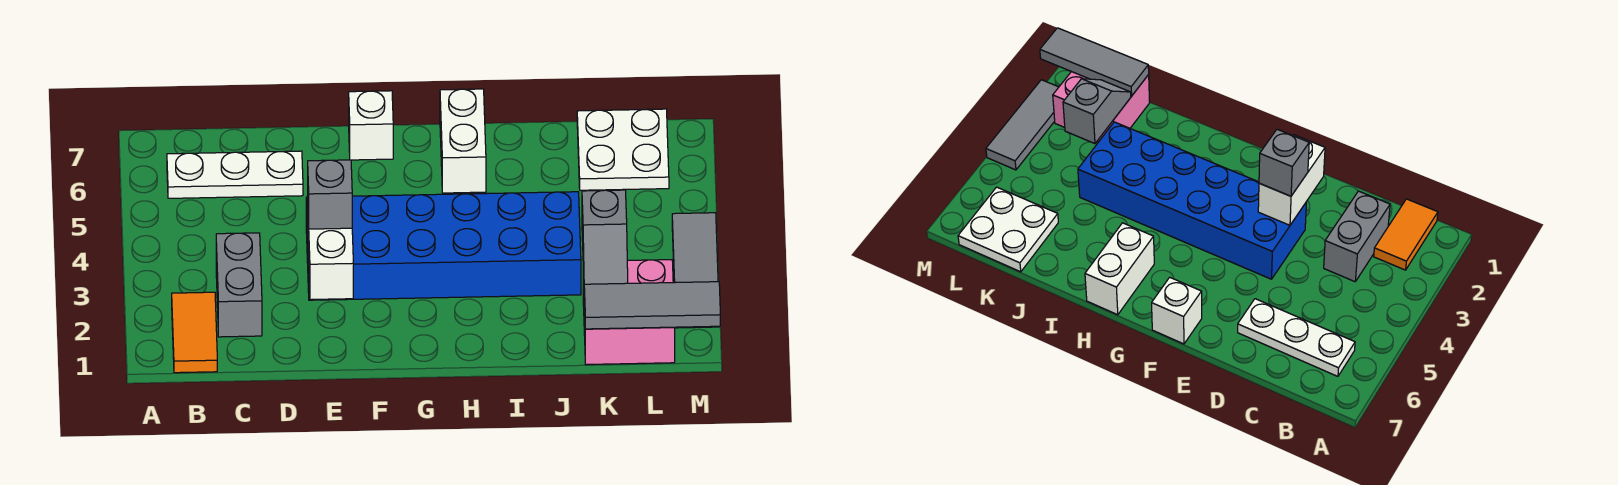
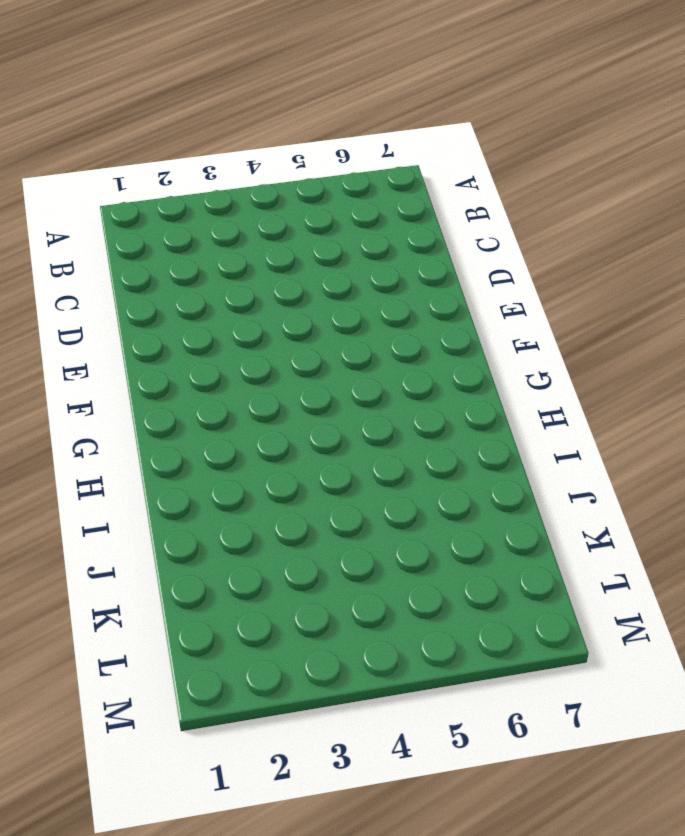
none -> orange tile B1:B2 level 1
none -> white plate B6:D6 level 1
none -> grey brick C2:C3 level 1

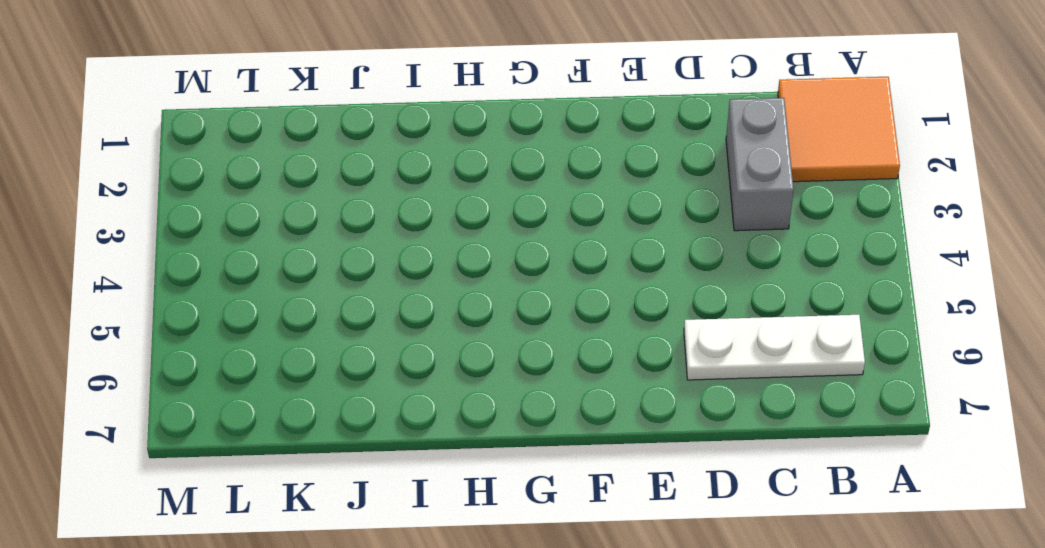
orange tile A1:B2 level 1 -> orange tile B1:B2 level 1
none -> blue brick E3:J4 level 1
none -> white brick F7 level 1
none -> white brick H6:H7 level 1

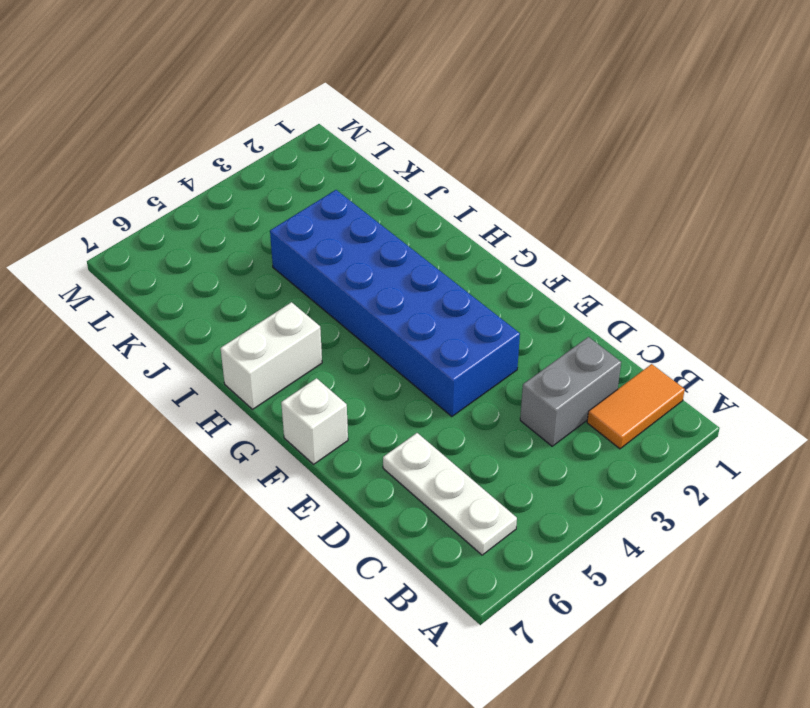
none -> pink brick K1:L2 level 1
none -> white plate K6:L7 level 1
none -> grey tile M2:M4 level 1

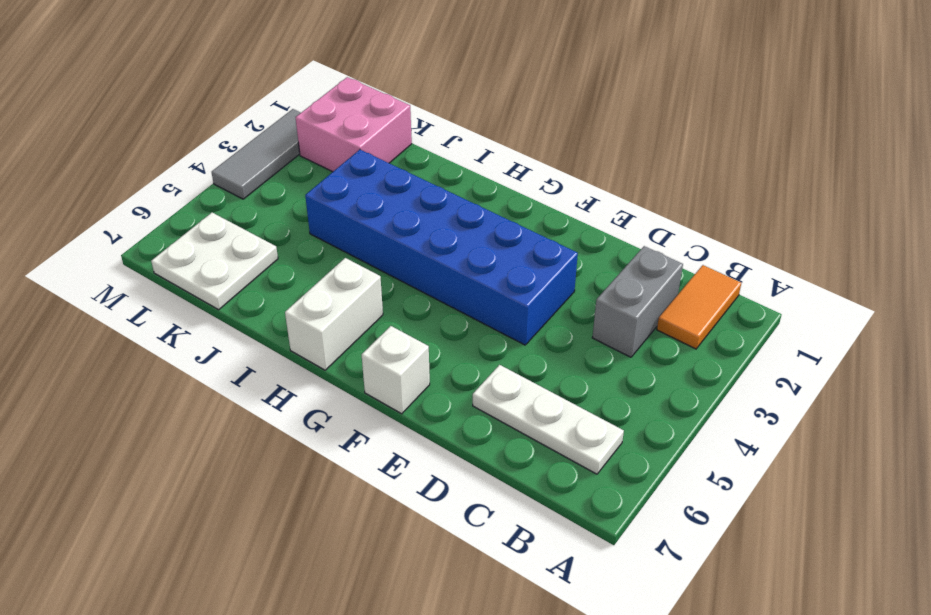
none -> white brick E2:E3 level 2
none -> grey tile K1:M1 level 2
none -> grey slope K2:K3 level 2 top 3

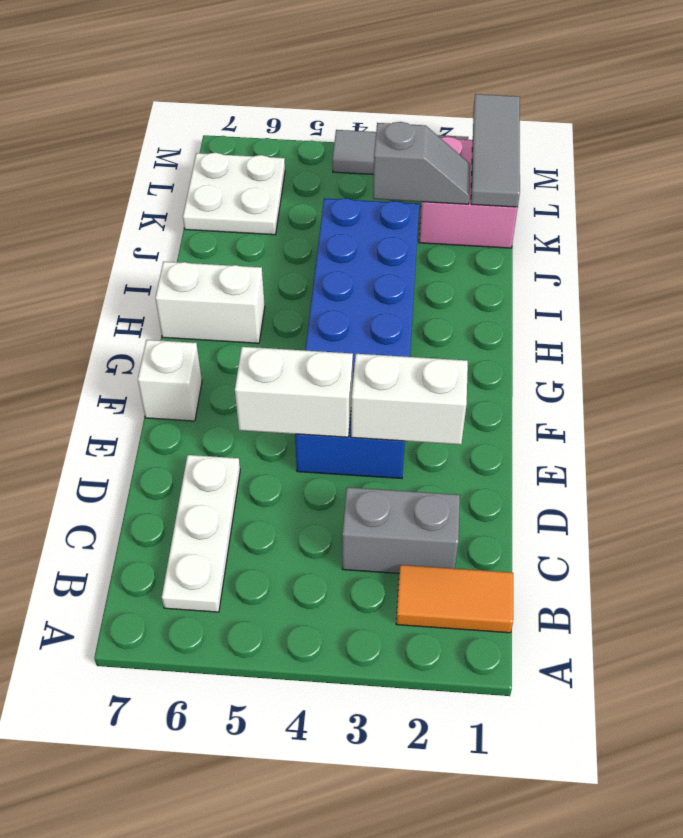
white brick E4:E5 level 2 -> none
none -> grey brick E3 level 3

